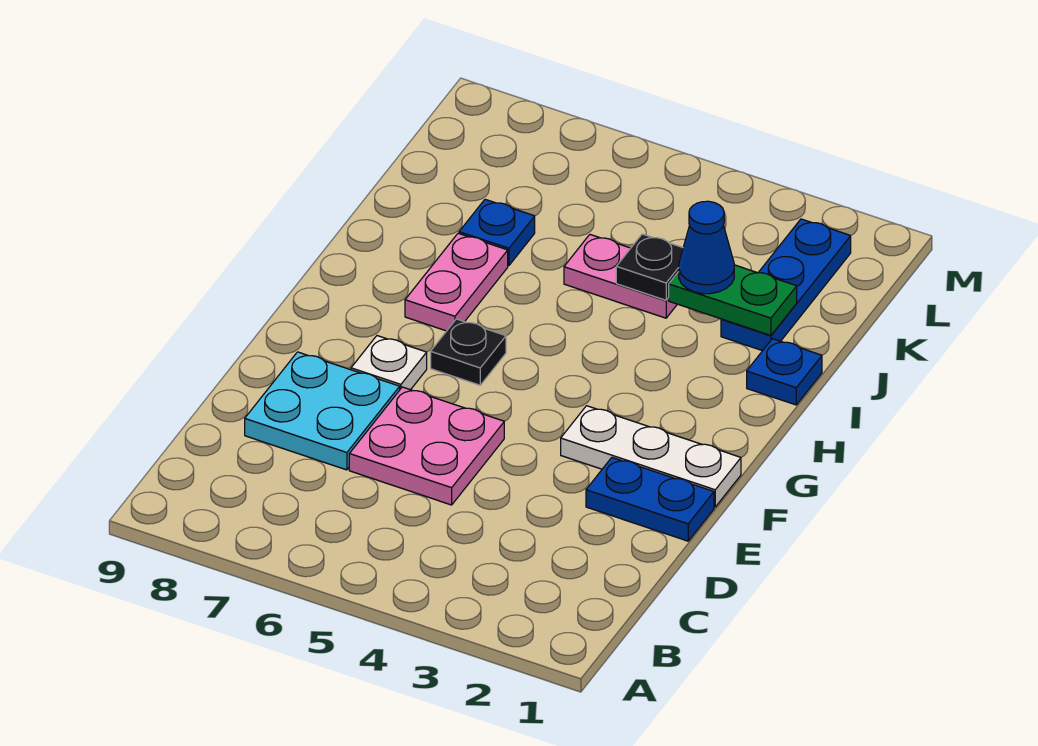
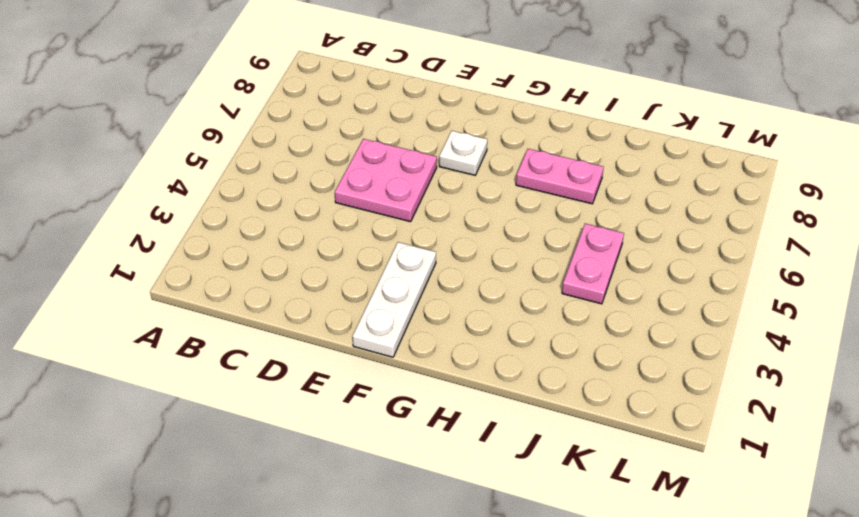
none -> cyan plate D7:E8 level 1
none -> blue plate E1:E2 level 1
none -> black plate G6 level 1

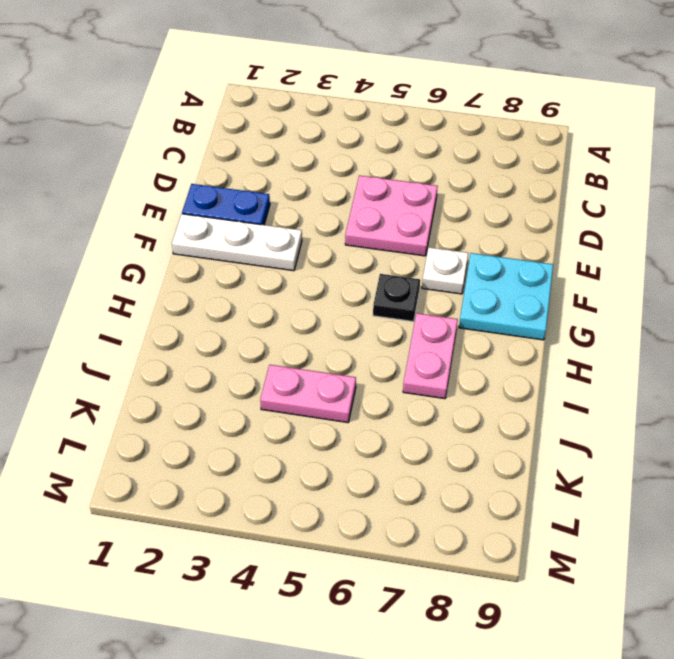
cyan plate F8:G9 level 1 -> cyan plate D7:E8 level 1
none -> blue plate I1 level 1
none -> blue plate J2:L2 level 1
none -> blue plate J7 level 1

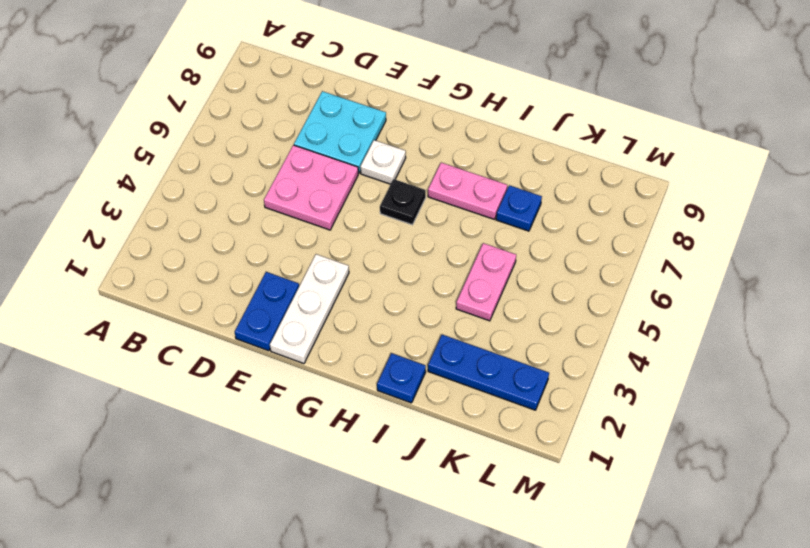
none -> green plate J2:J3 level 2
none -> black plate J4 level 2
none -> blue cone J3 level 3

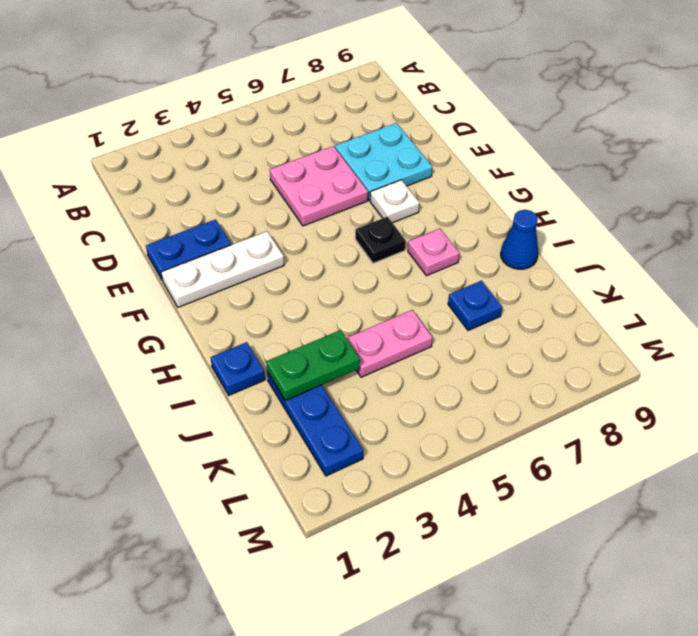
pink plate H7 level 1 -> pink plate H7:I7 level 1
blue cone I9 level 1 -> blue cone J3 level 3
none -> black plate J4 level 2

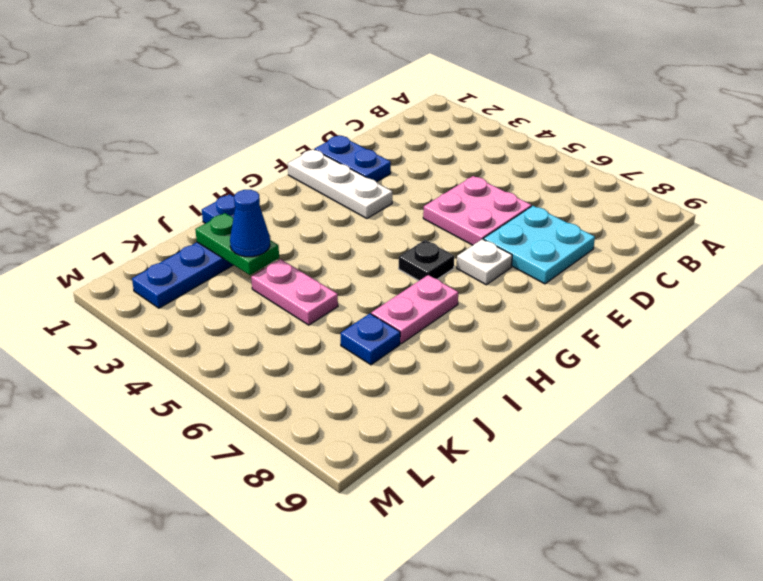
none -> black plate J4 level 2

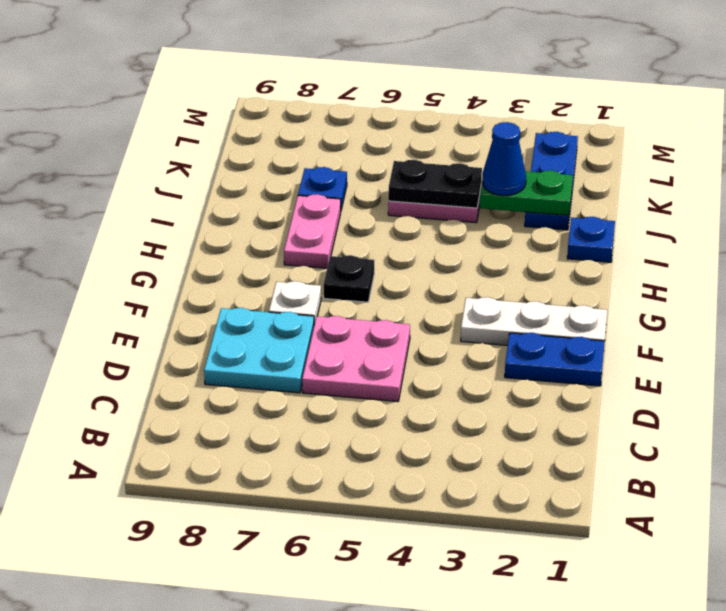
black plate J4:J5 level 2 -> black plate J4 level 2

